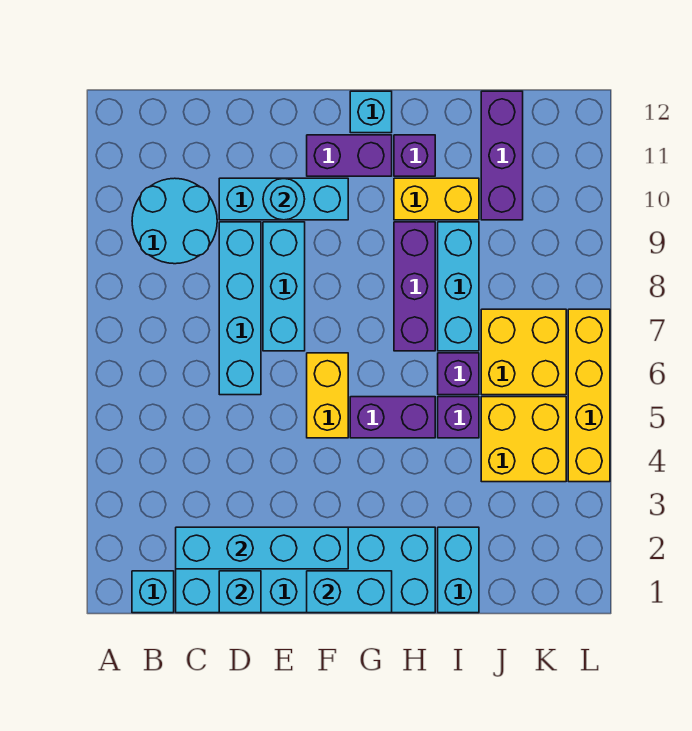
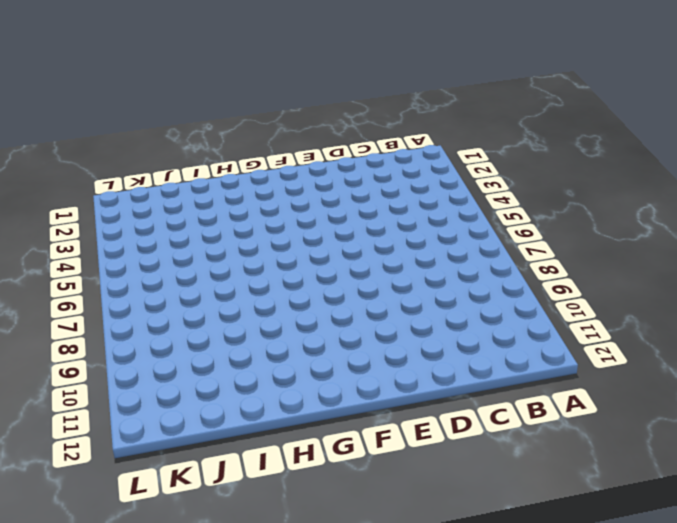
none -> cyan brick B1 level 1
none -> cyan round brick B9:C10 level 1
none -> cyan brick C1:H2 level 1

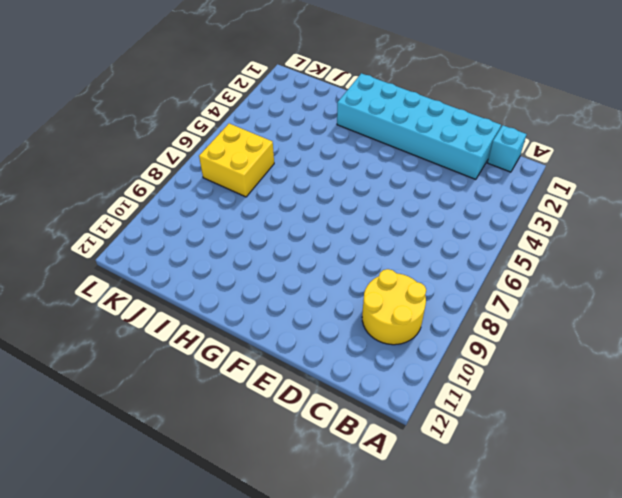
yellow round brick B9:C10 level 1 -> cyan round brick B9:C10 level 1
none -> cyan brick D6:D9 level 1
none -> cyan brick D10:F10 level 1
none -> cyan brick E7:E9 level 1

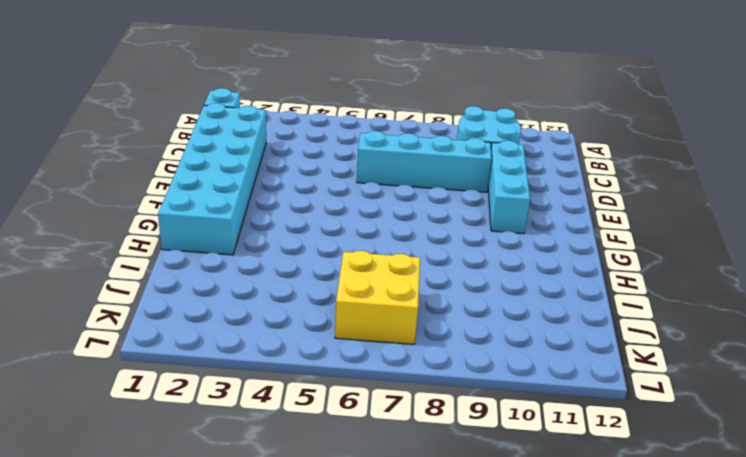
none -> cyan brick E7:E9 level 1
none -> yellow brick F5:F6 level 1
none -> purple brick F11:G11 level 1

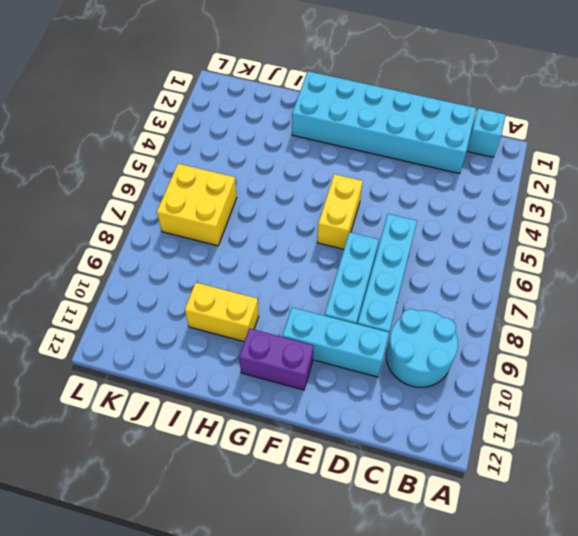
none -> purple brick G5:H5 level 1
none -> cyan brick G12 level 1
none -> purple brick H7:H9 level 1

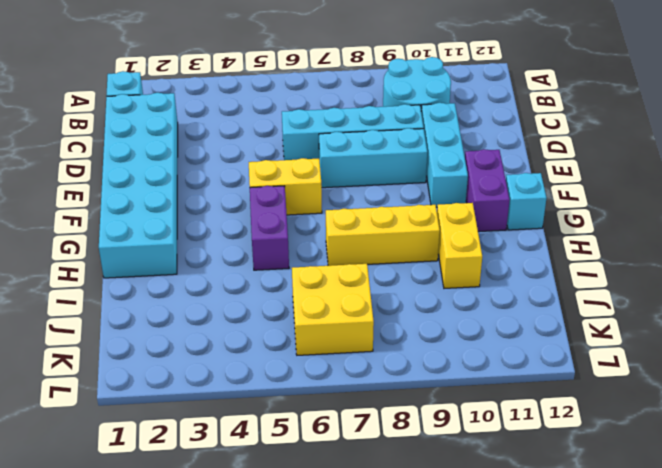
yellow brick H7:H9 level 1 -> purple brick H7:H9 level 1
none -> purple brick H11 level 1
none -> cyan brick I1:I2 level 1
none -> purple brick I5 level 1

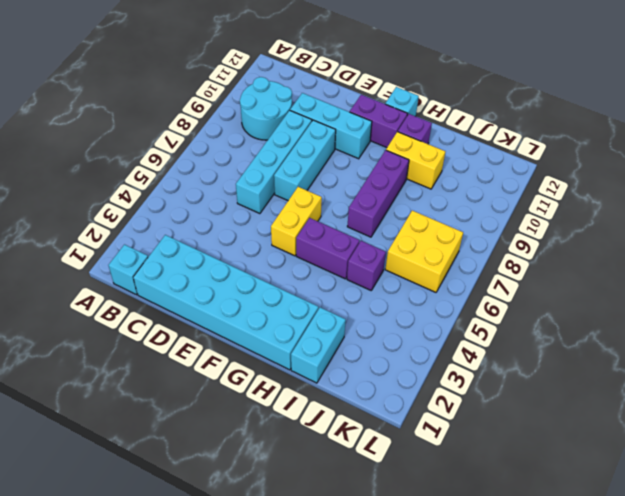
none -> purple brick I6 level 1
none -> cyan brick I7:I9 level 1
none -> yellow brick J4:K5 level 1

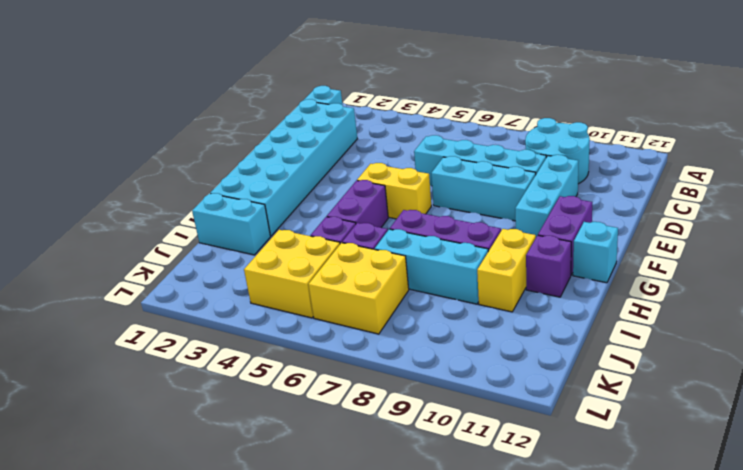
none -> purple brick J10:J12 level 1
none -> yellow brick L4:L7 level 1
none -> cyan brick C2:F2 level 2

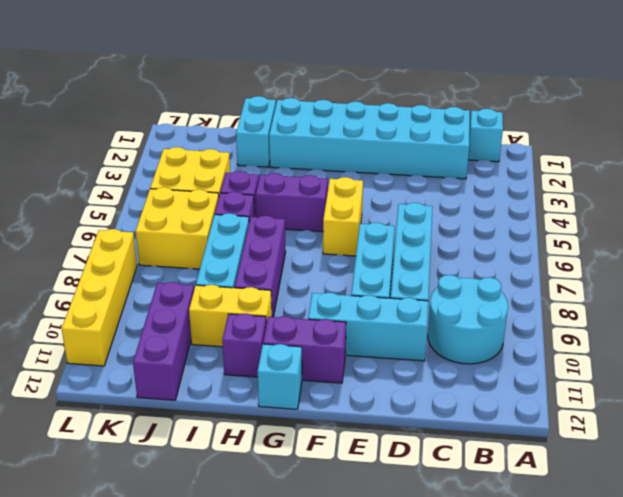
yellow brick L8:L11 level 1 -> yellow brick L4:L7 level 1
none -> cyan brick C2:F2 level 2
none -> cyan brick D1 level 2
none -> cyan round brick E10 level 2

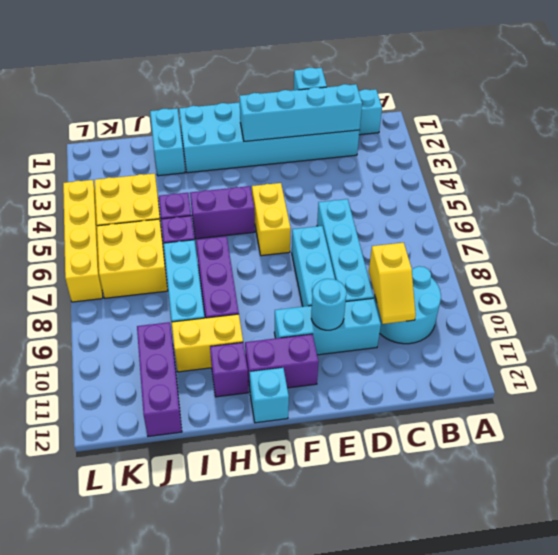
yellow slope C9:C10 level 2 top 9 -> none
none -> cyan brick F1:G1 level 2

